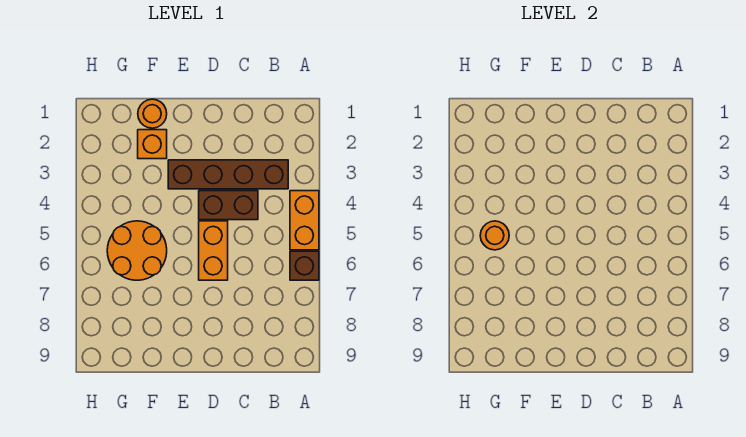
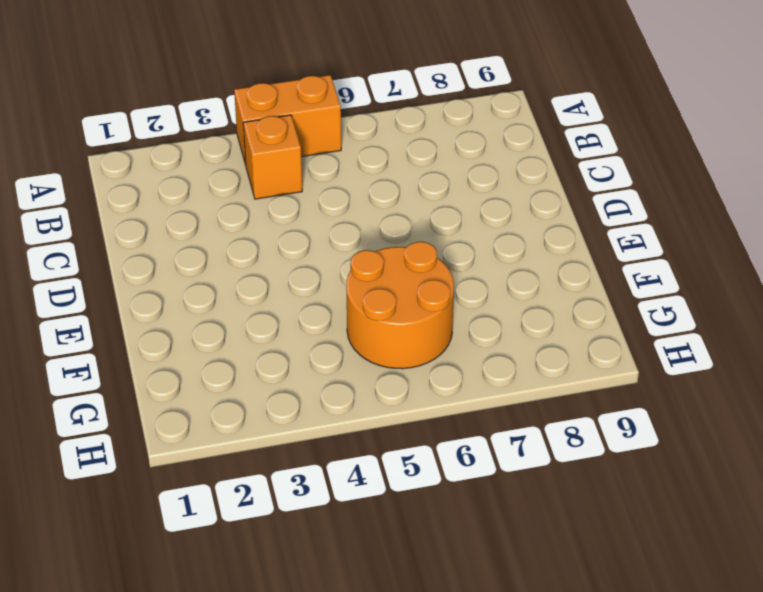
orange brick B4 level 1 -> orange brick F2 level 1
none -> brown brick A6 level 1
none -> brown brick B3:E3 level 1

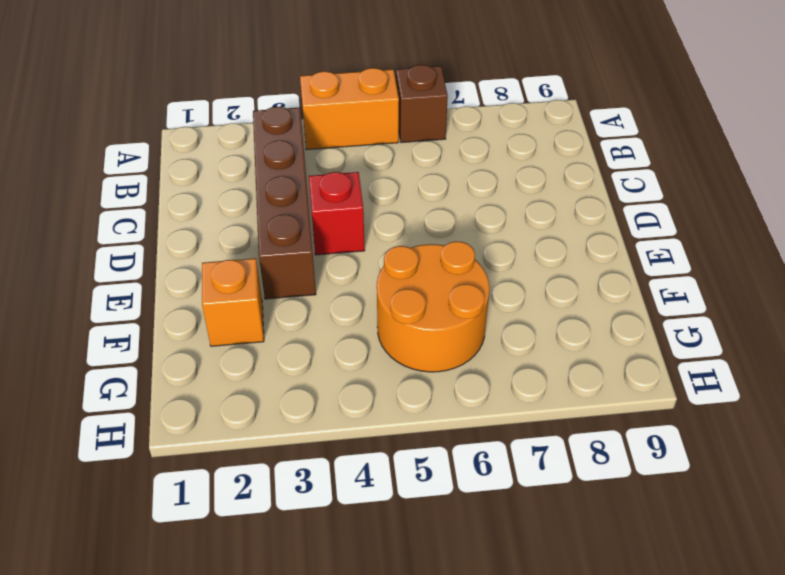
red brick D4 level 1 -> brown brick C4:D4 level 1
none -> orange brick D5:D6 level 1
none -> orange round brick F1 level 1

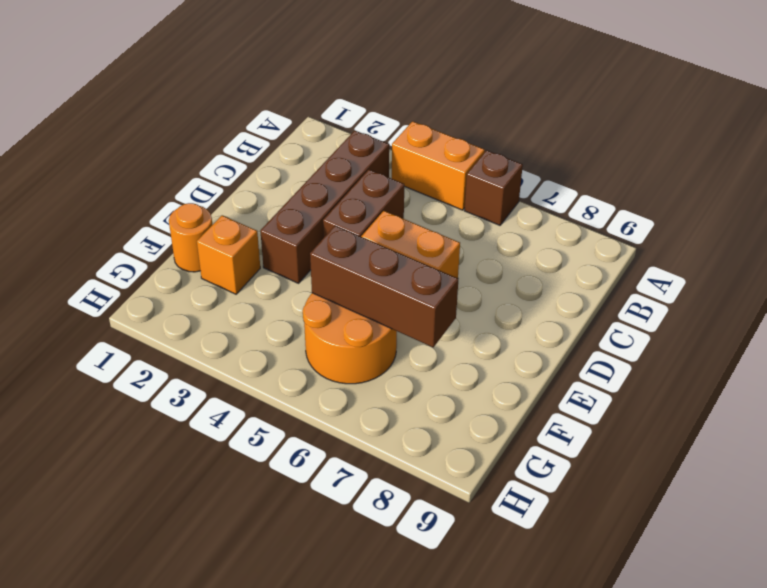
brown brick F5:F7 level 2 -> none
none -> orange round brick G5 level 2

